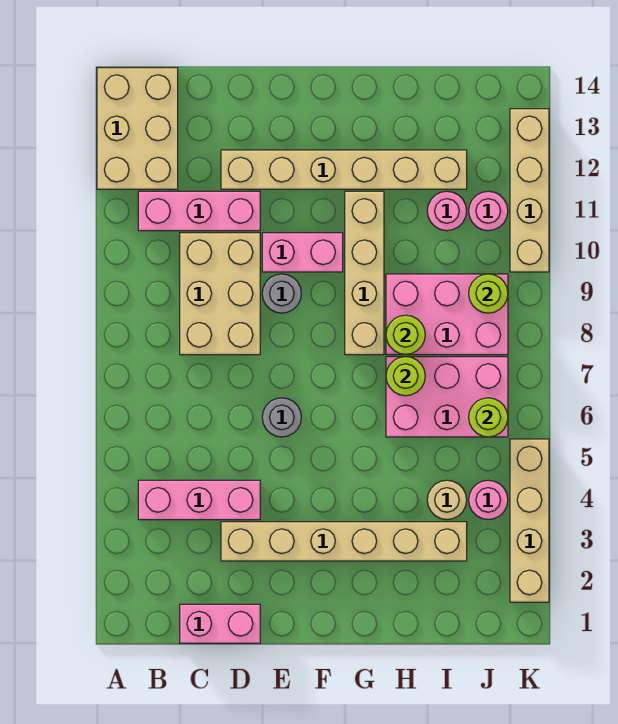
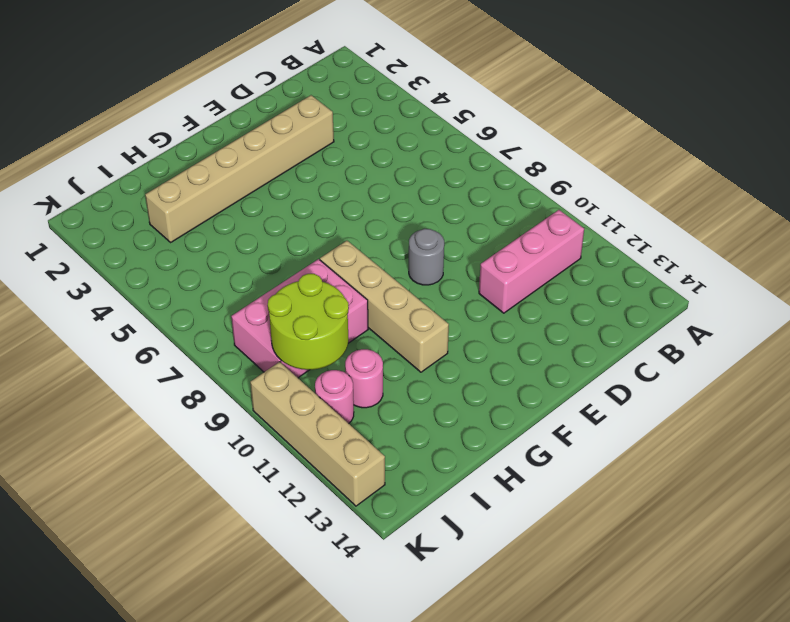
lime round brick I9:J10 level 2 -> lime round brick J9 level 2
none -> tan brick A12:B14 level 1
none -> pink brick B4:D4 level 1
none -> pink brick C1:D1 level 1

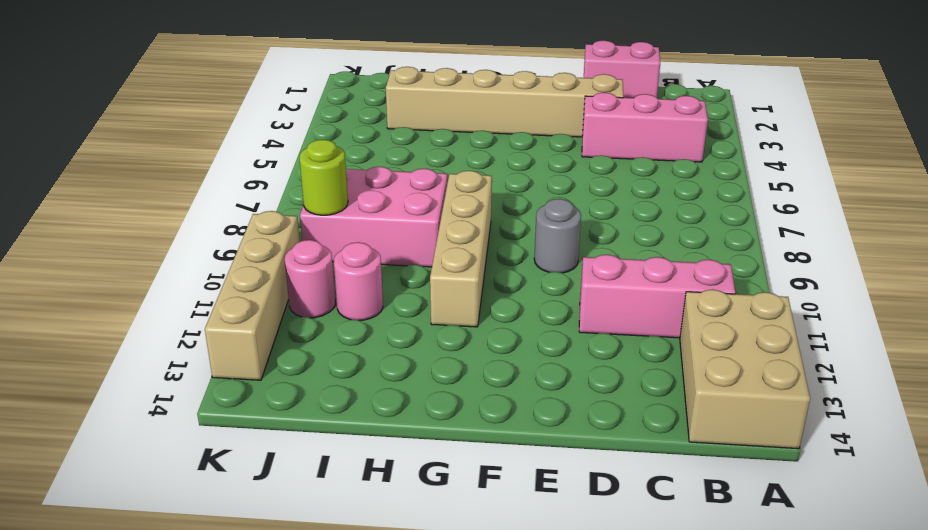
none -> tan brick C8:D10 level 1
none -> tan brick D12:I12 level 1
none -> grey round brick E6 level 1

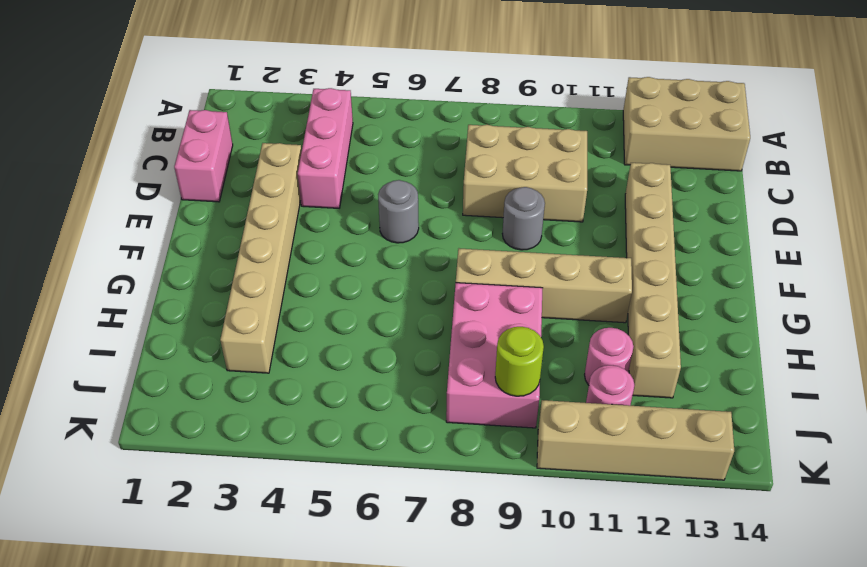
none -> pink brick B11:D11 level 1
none -> pink brick E10:F10 level 1
none -> pink brick H6:J7 level 1

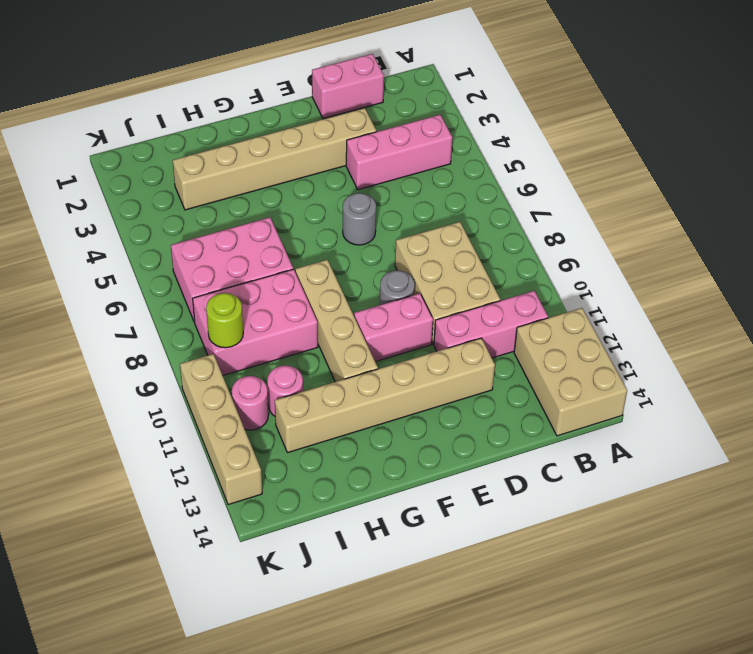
none -> tan round brick I4 level 1
none -> pink round brick J4 level 1
none -> tan brick K2:K5 level 1

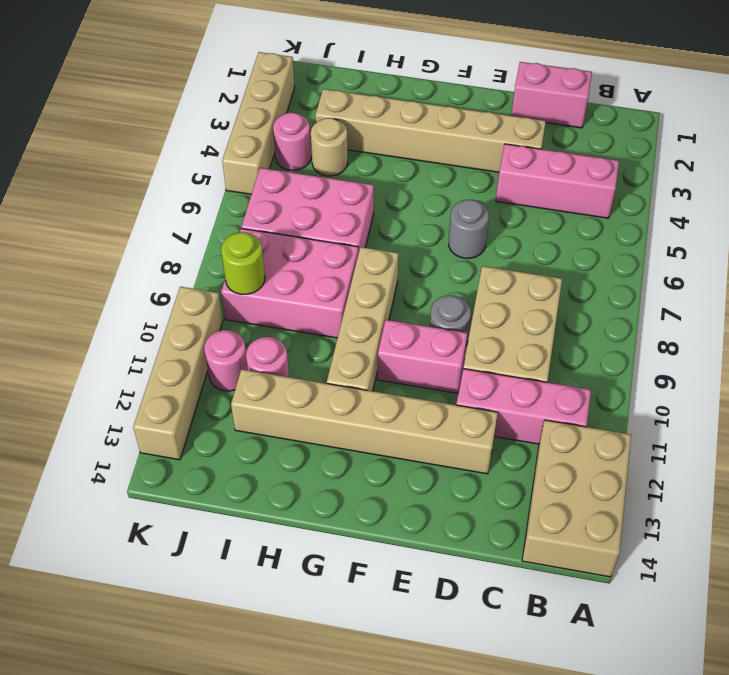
none -> lime round brick H7 level 2
none -> lime round brick H8 level 2
none -> lime round brick J6 level 2

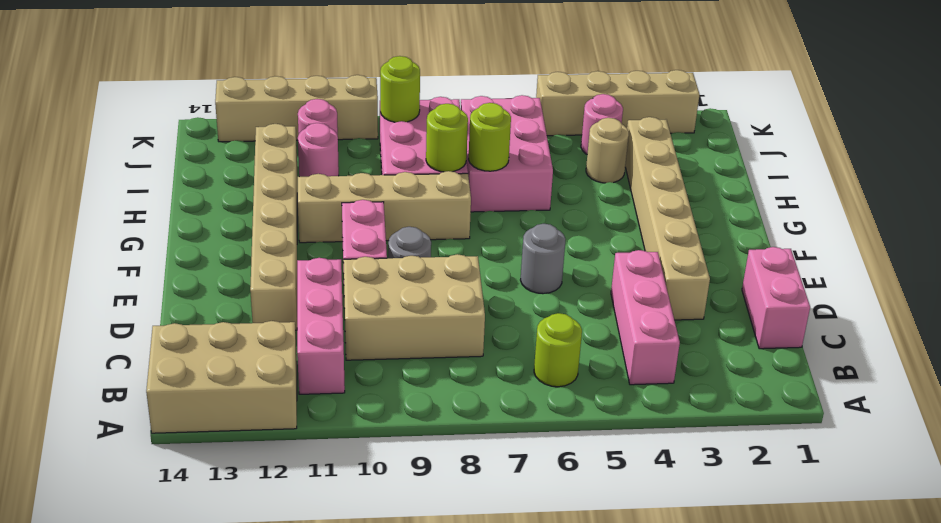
lime round brick B6 level 1 -> lime round brick J6 level 2

